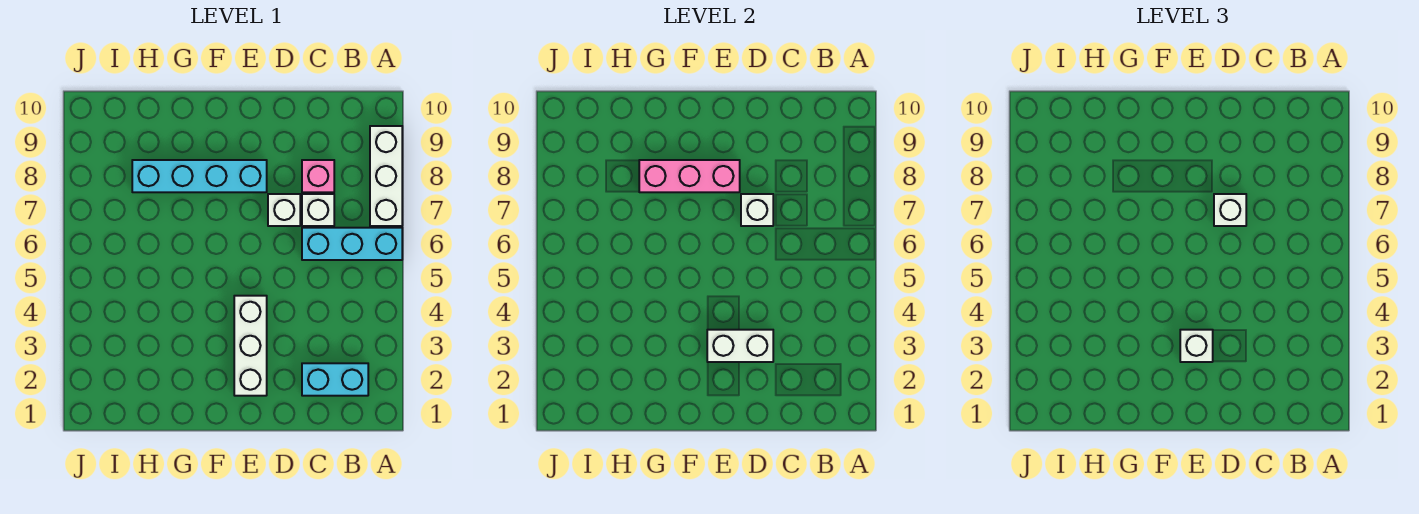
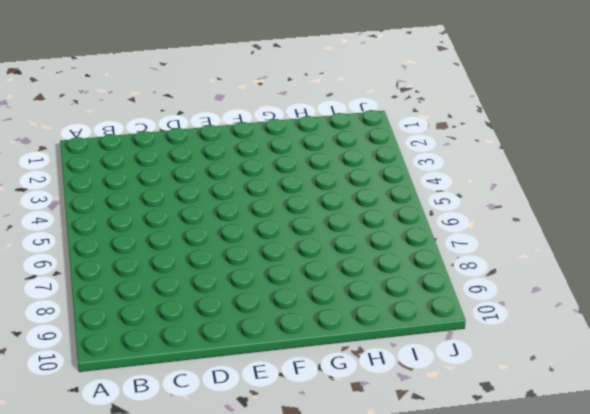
none -> cyan brick A6:C6 level 1
none -> white brick A7:A9 level 1
none -> cyan brick B2:C2 level 1

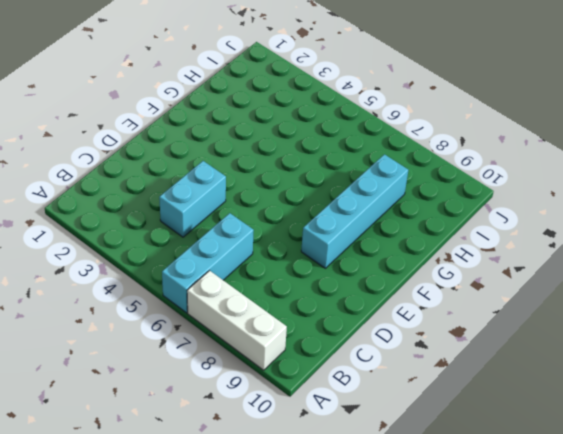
cyan brick C4:D4 level 1 -> cyan brick B2:C2 level 1
none -> white brick C7 level 1
none -> pink brick C8 level 1
none -> white brick D7 level 1

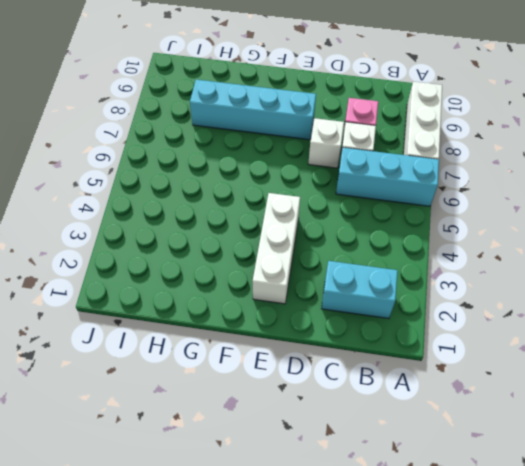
none -> white brick D3:E3 level 2
none -> white brick D7 level 2
none -> pink brick E8:G8 level 2

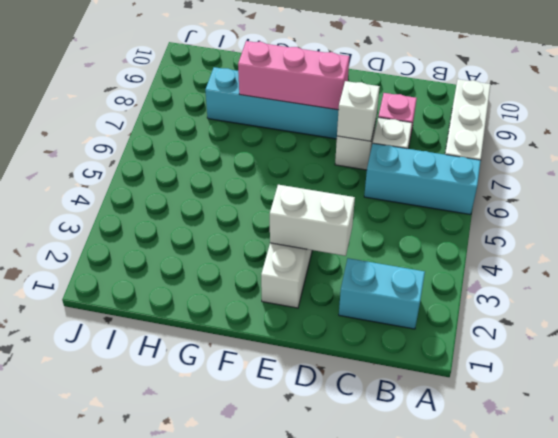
none -> white brick D7 level 3
none -> white brick E3 level 3

